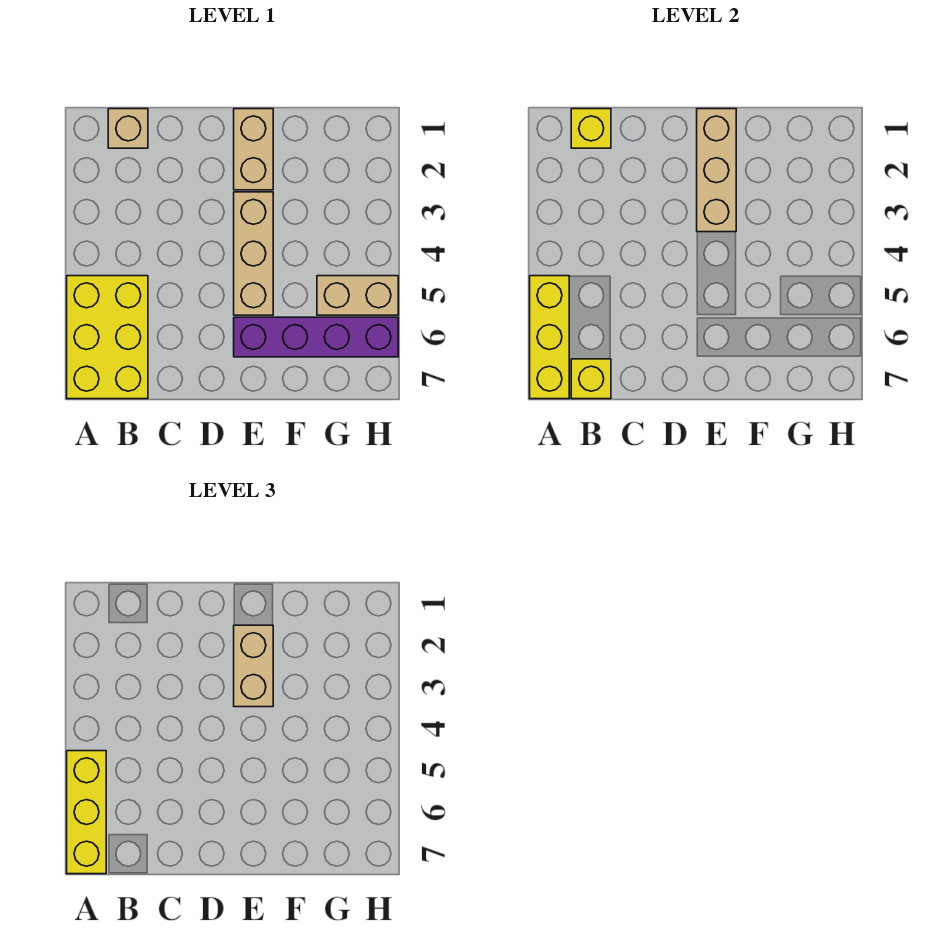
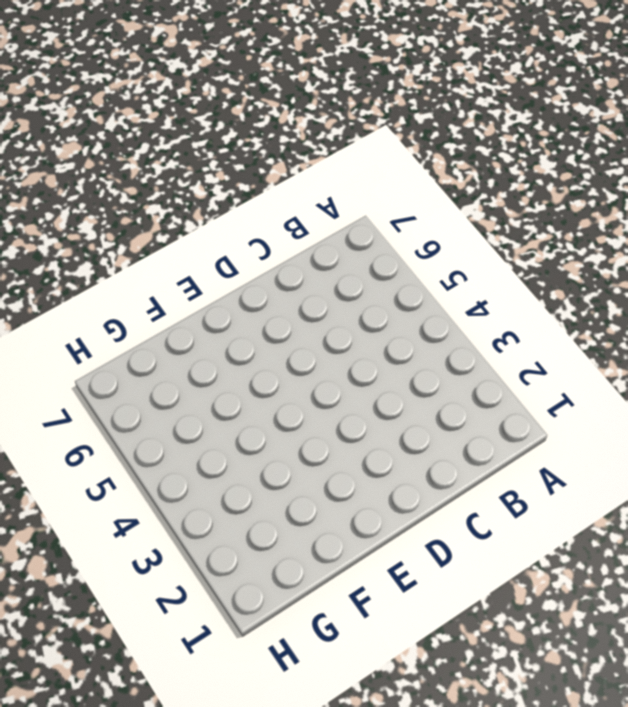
none -> yellow brick A5:B7 level 1
none -> tan brick B1 level 1
none -> tan brick E1:E2 level 1

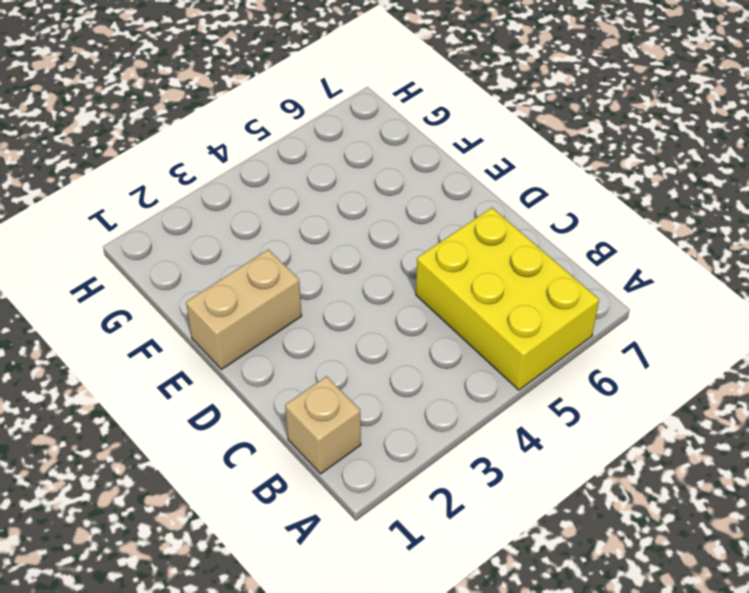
yellow brick A5:C6 level 1 -> yellow brick A5:B7 level 1
none -> tan brick E3:E5 level 1
none -> purple brick E6:H6 level 1
none -> tan brick G5:H5 level 1

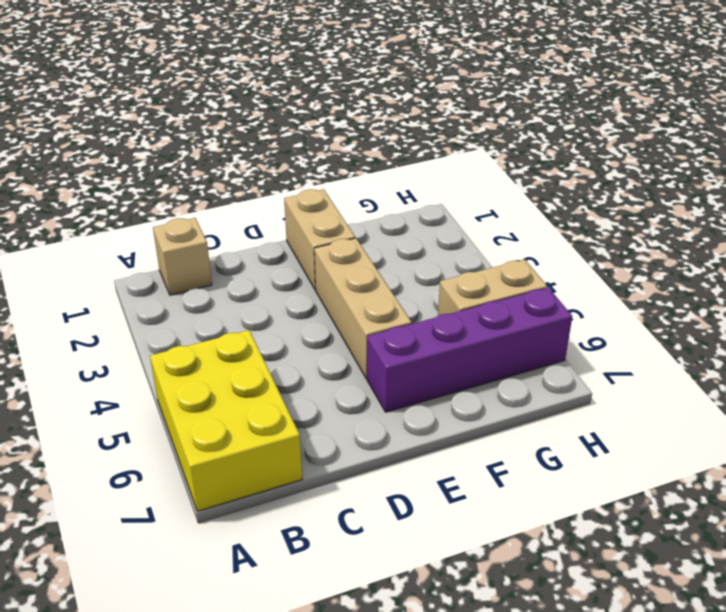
none -> yellow brick A5:A7 level 2
none -> yellow brick B1 level 2
none -> yellow brick B7 level 2

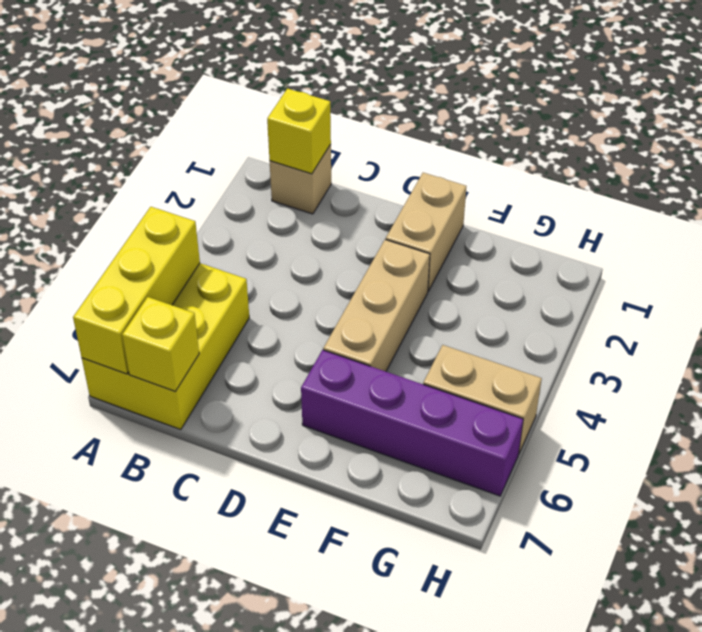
none -> tan brick E1:E3 level 2
none -> yellow brick A5:A7 level 3
none -> tan brick E2:E3 level 3

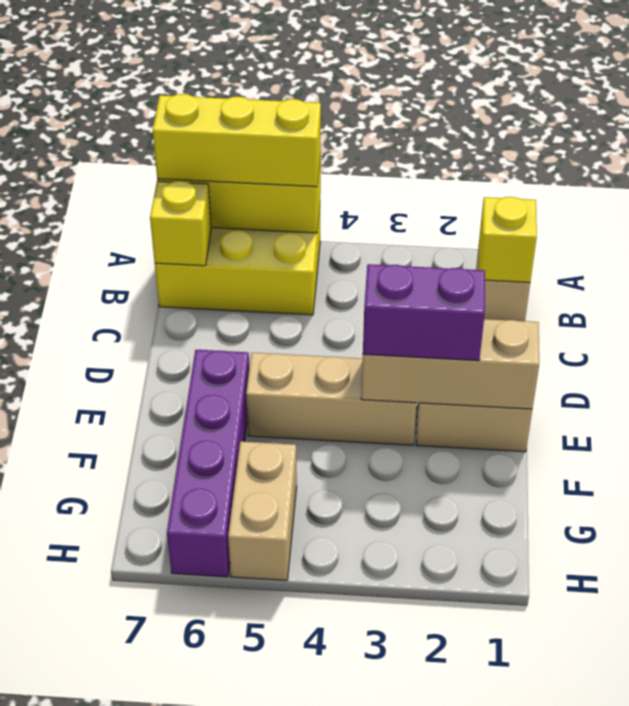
purple brick E2:E3 level 3 -> tan brick E2:E3 level 3

